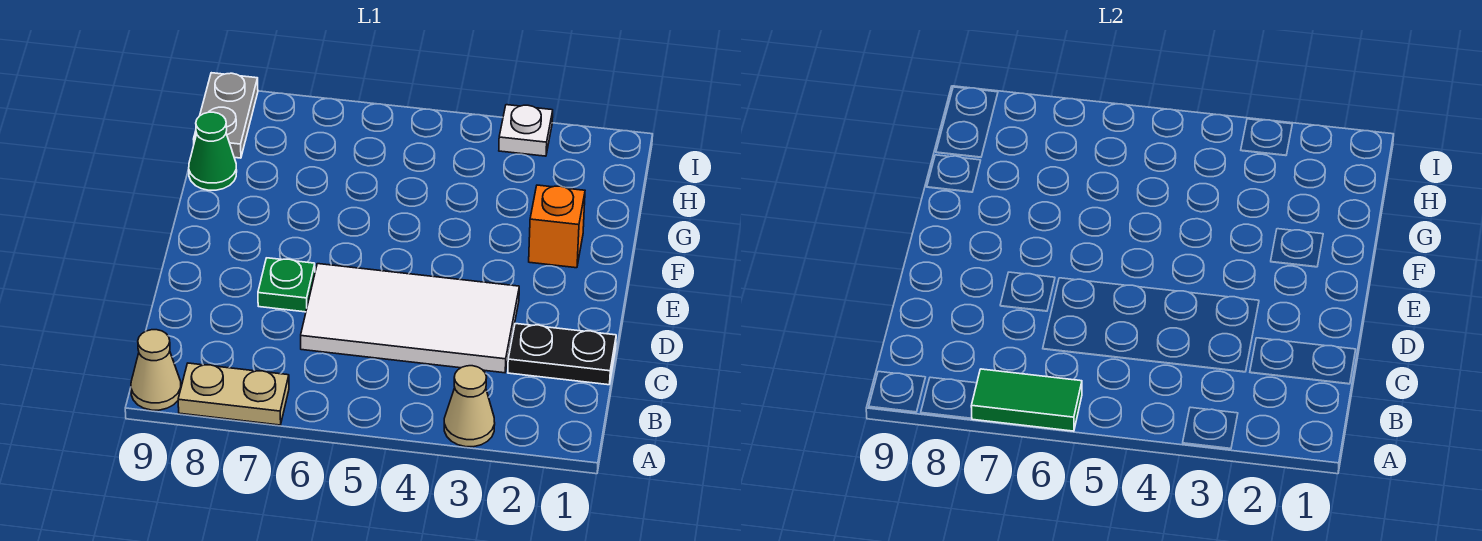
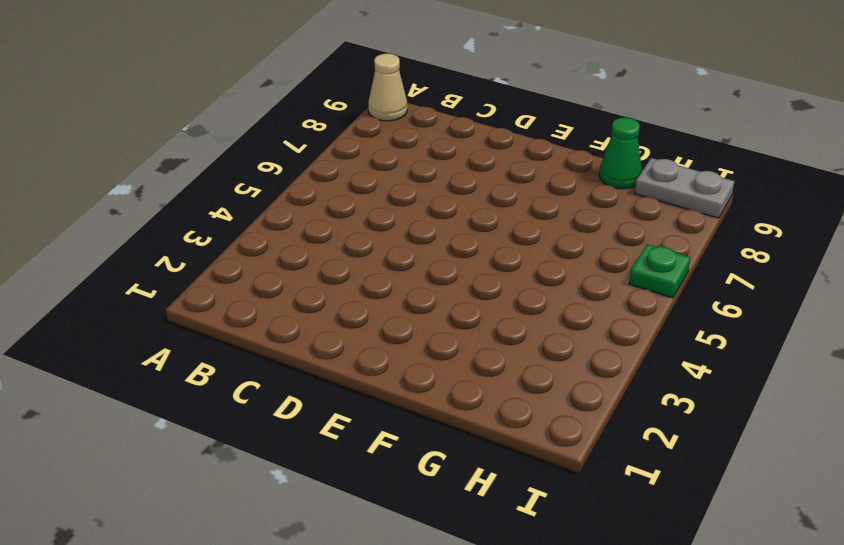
green plate I6 level 1 -> green plate D7 level 1
none -> tan cone A3 level 1
none -> tan plate A7:A8 level 1

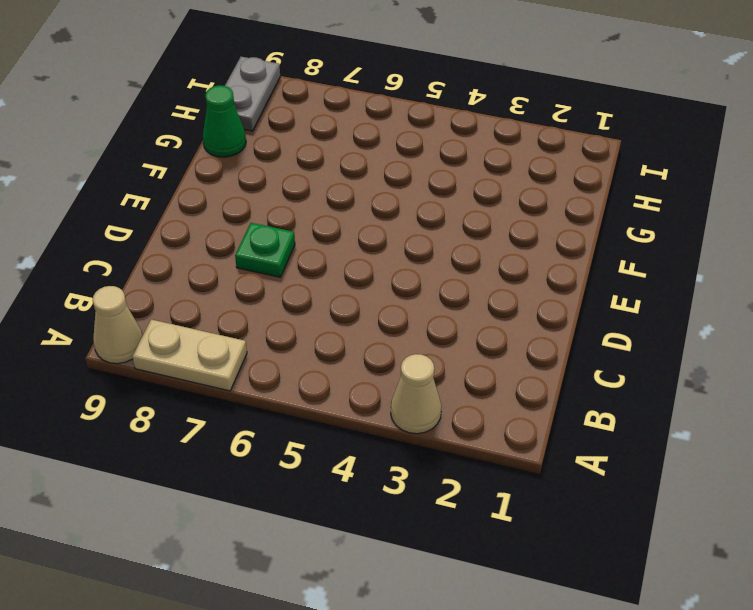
none -> black plate C1:C2 level 1
none -> white tile C3:D6 level 1

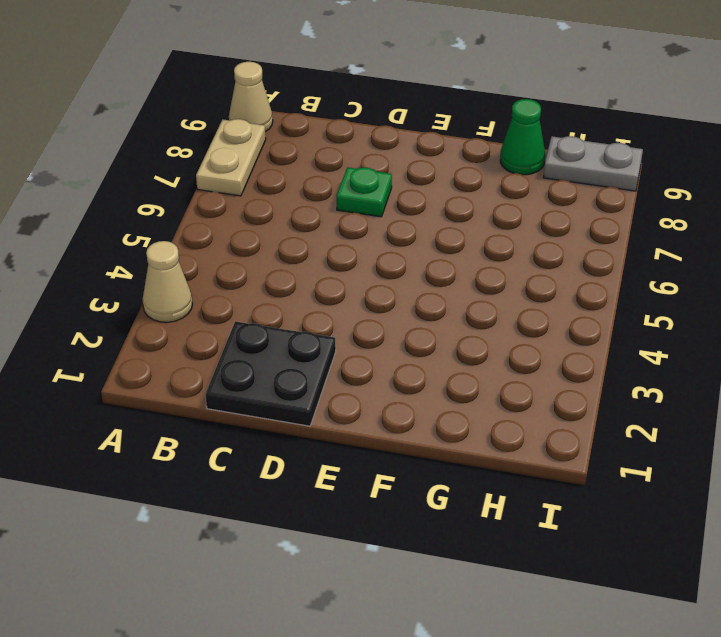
black plate C1:D2 level 1 -> black plate C1:C2 level 1
none -> white tile C3:D6 level 1
none -> orange brick F2 level 1

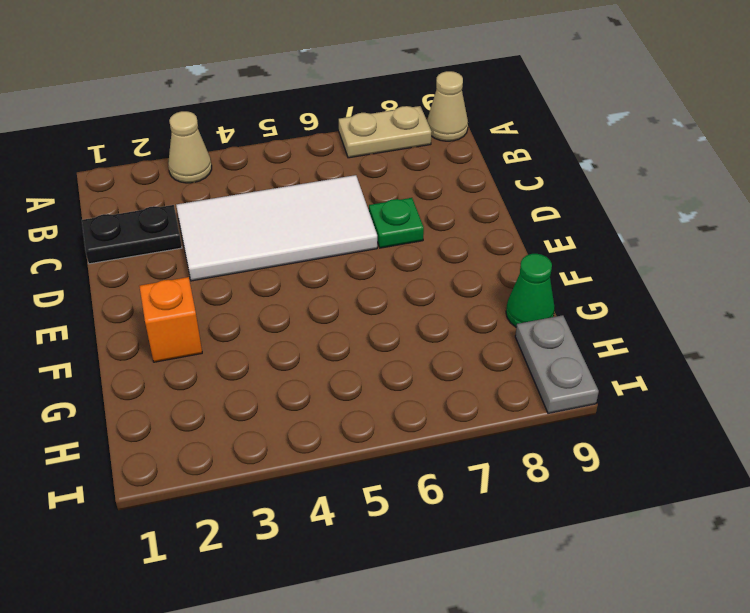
none -> white plate I3 level 1
none -> green tile A6:A7 level 2

